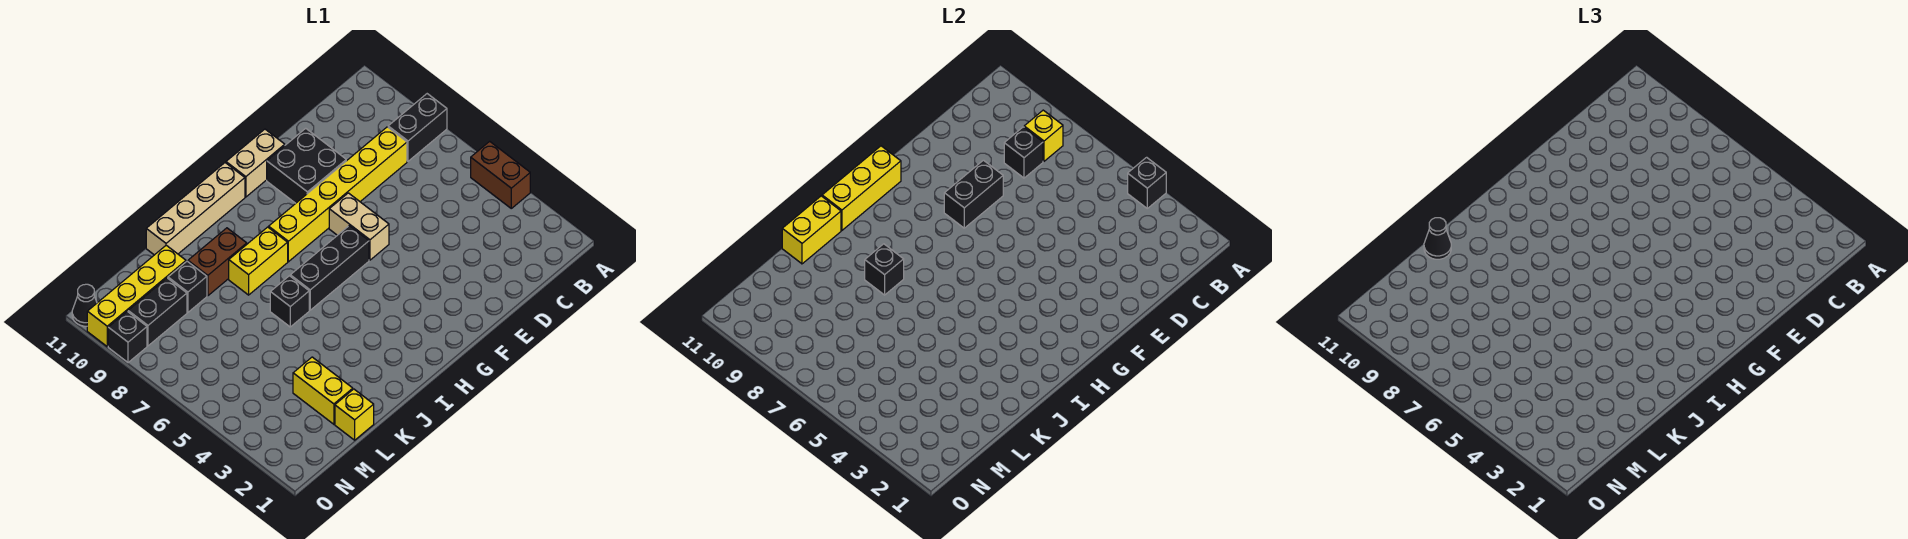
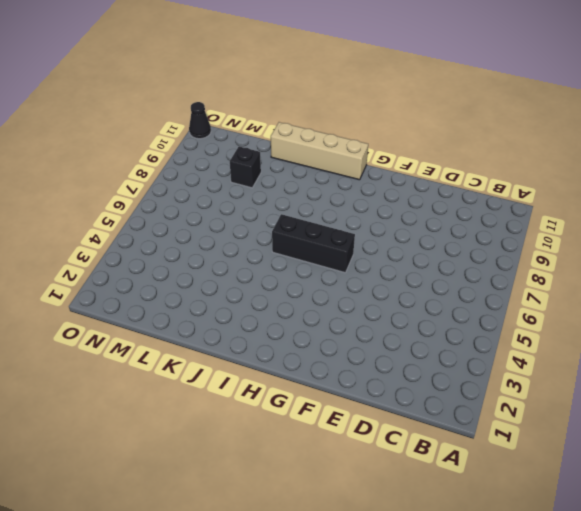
none -> brown brick A4:A5 level 1
none -> black brick A8:B8 level 1
none -> yellow brick C8:H8 level 1

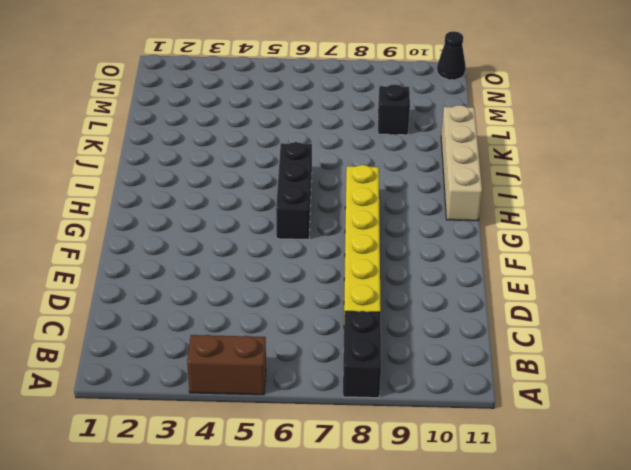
none -> black brick E9:F10 level 1
none -> tan brick F6:F7 level 1
none -> tan brick F11:G11 level 1

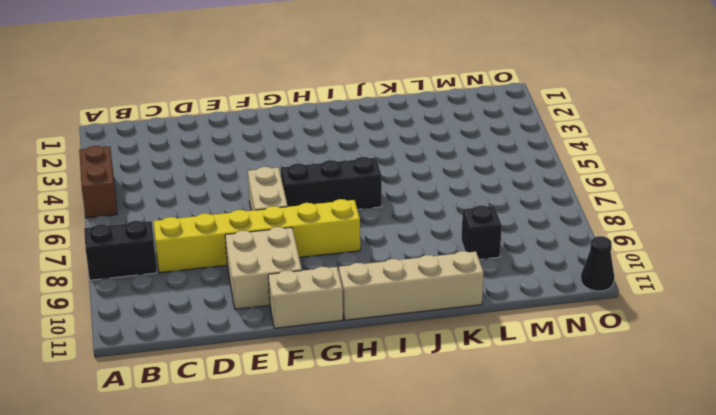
tan brick E9:F10 level 1 -> black brick E9:F10 level 1
none -> yellow brick I8:J8 level 1
none -> black brick J6 level 1
none -> brown brick J9:K9 level 1

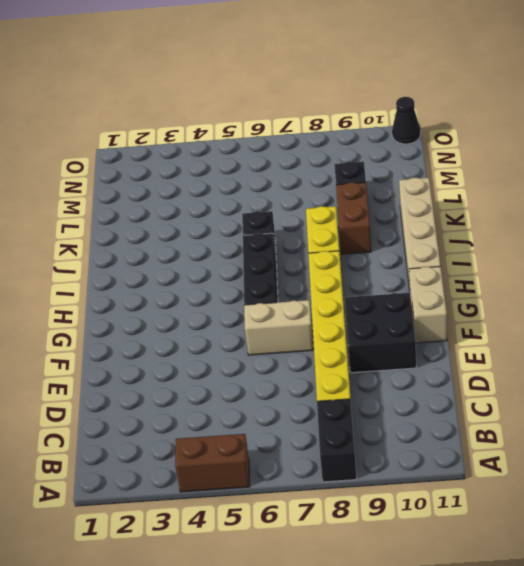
none -> yellow brick L1 level 1
none -> yellow brick L2:L3 level 1
none -> yellow brick L10:O10 level 1

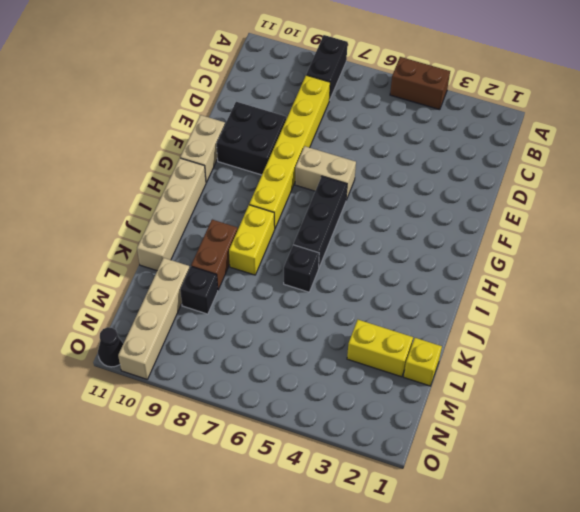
tan brick L10:O10 level 1 -> yellow brick L10:O10 level 1
none -> black brick M9:N9 level 1
none -> black brick O9 level 1
none -> black brick A4 level 2

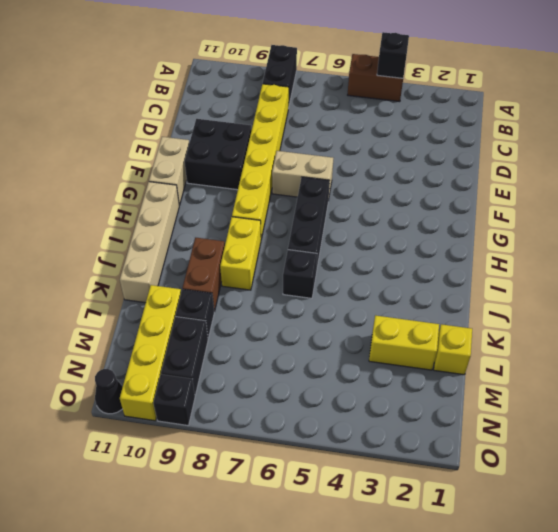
none -> yellow brick B8 level 2
none -> black brick C8 level 2
none -> black brick E8:F8 level 2

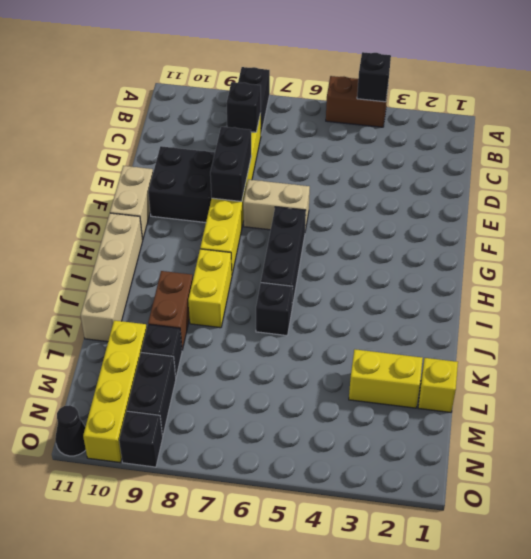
none -> yellow brick B8 level 2
none -> yellow brick G11:I11 level 2
none -> black brick J8 level 2

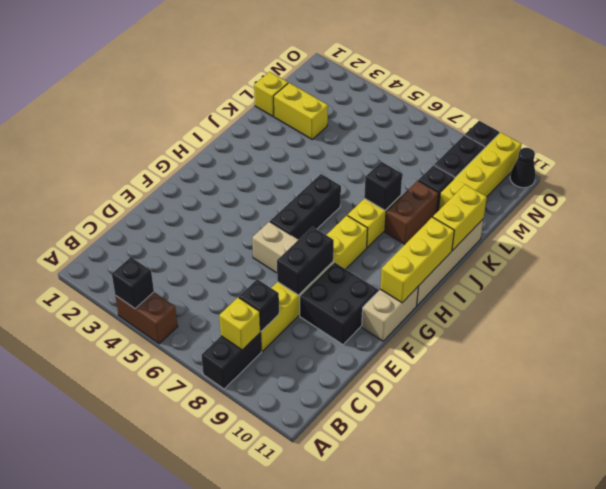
none -> black brick J6 level 1
none -> black cone K11 level 3

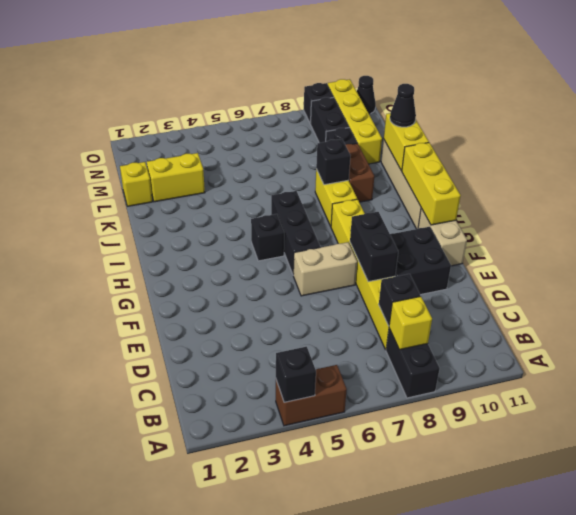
black brick H5 level 1 -> black brick J6 level 1

